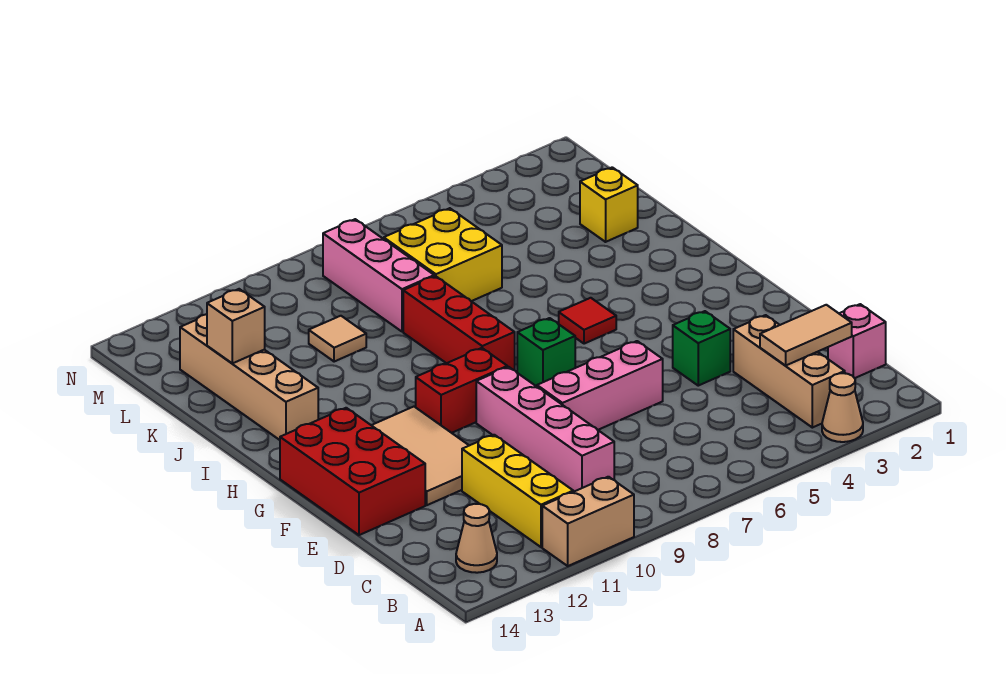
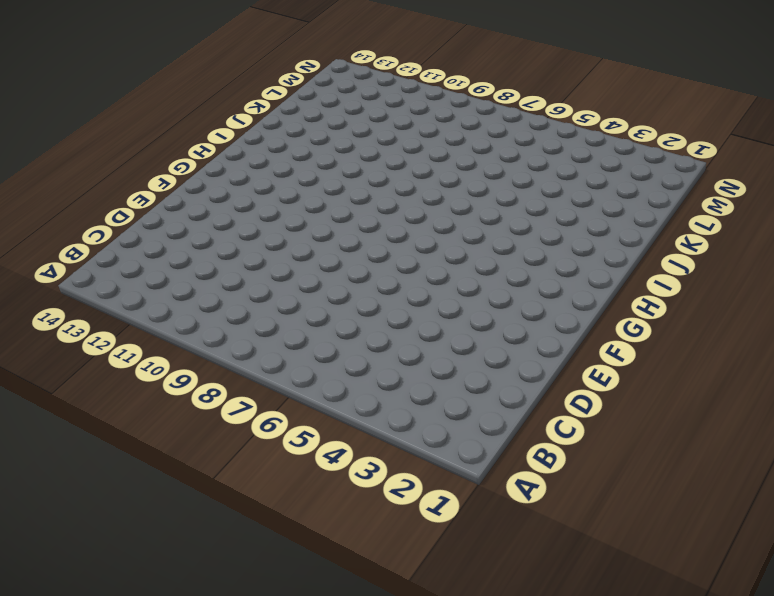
none -> tan cone A3 level 1
none -> tan brick A10:A11 level 1
none -> tan brick B3:D3 level 1

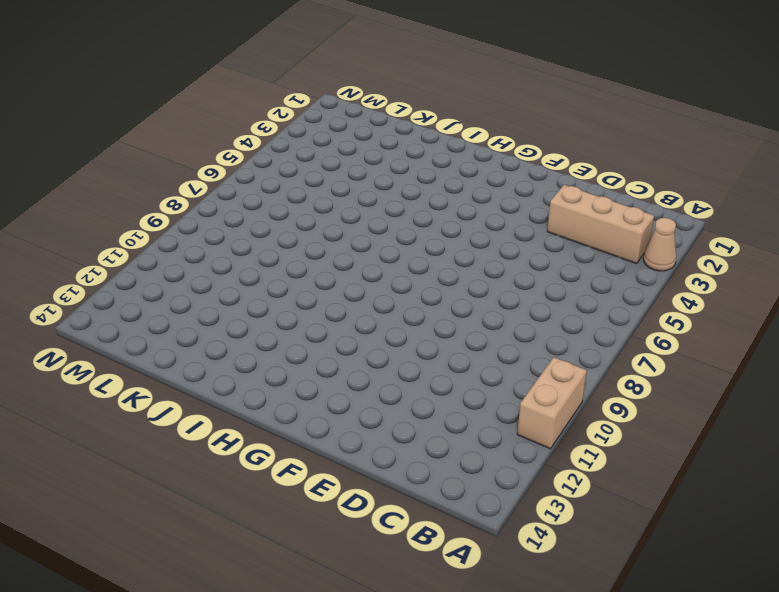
none -> yellow brick B11:D11 level 1
none -> tan cone B13 level 1
none -> pink brick C1 level 1

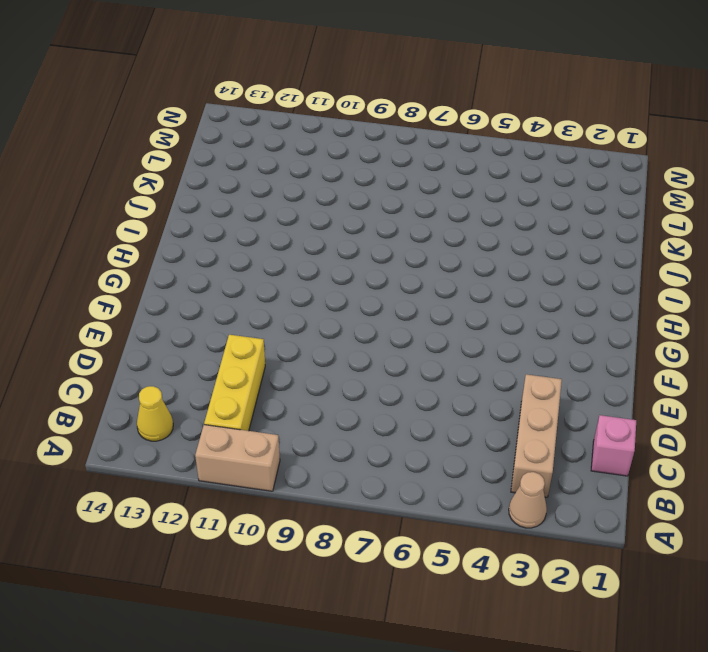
yellow cone B13 level 1 -> tan cone B13 level 1
none -> pink brick C9:F9 level 1
none -> green brick E4 level 1
none -> pink brick E6:E8 level 1

